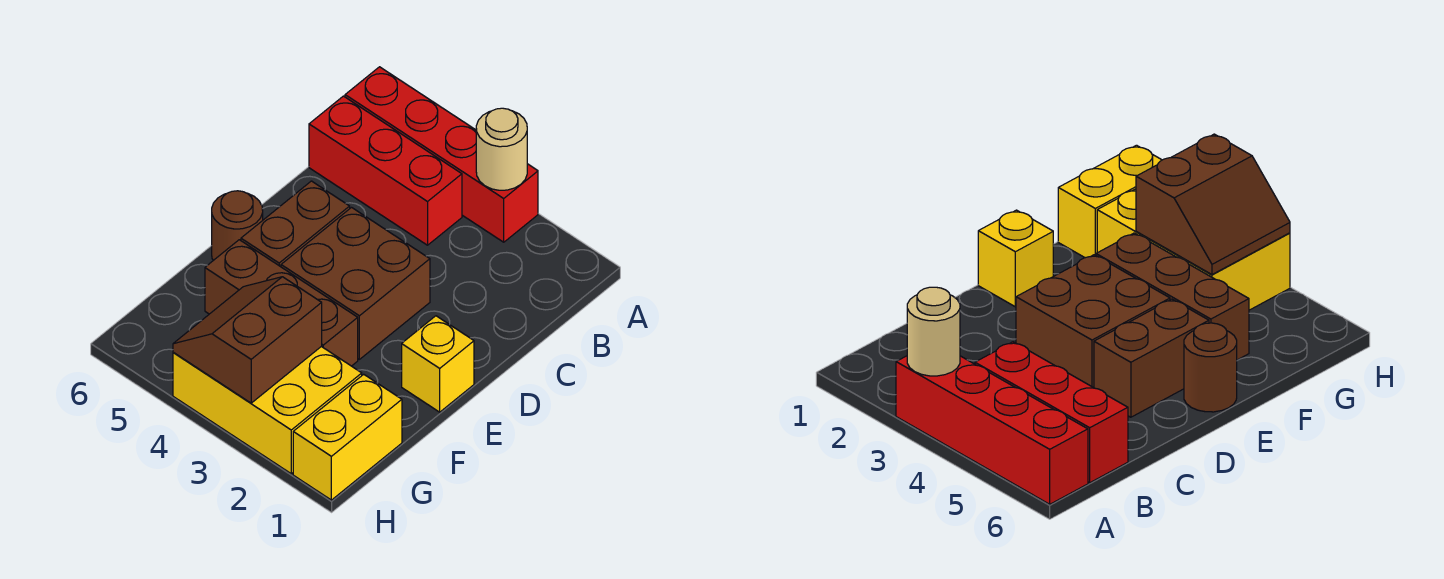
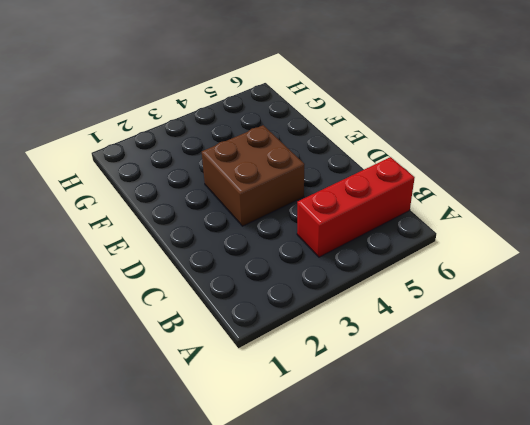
none -> red brick A3:A6 level 1
none -> brown brick D5:E5 level 1

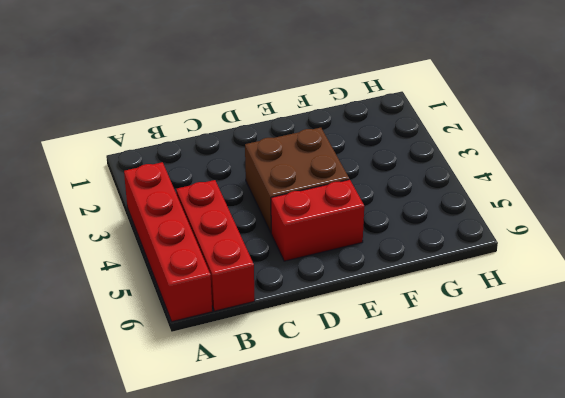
red brick D5:E5 level 1 -> brown brick D5:E5 level 1
none -> yellow brick E1 level 1
none -> brown round brick E6 level 1

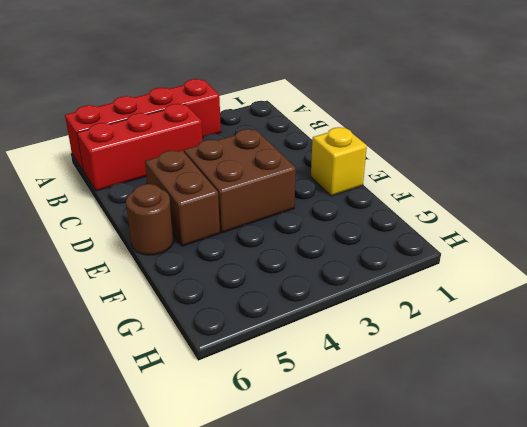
none -> brown brick F3:F5 level 1
none -> yellow brick G1:H1 level 1

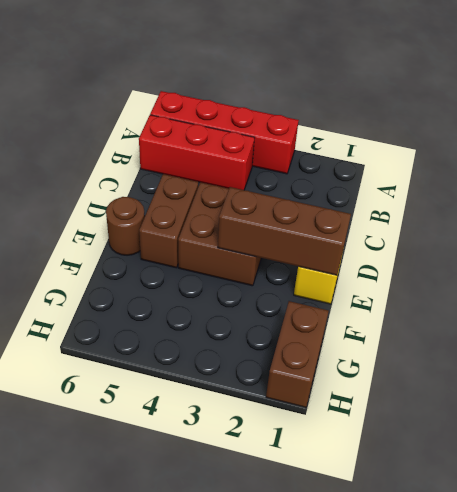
brown brick E1:E3 level 2 -> brown brick F3:F5 level 1
brown brick G1:H1 level 1 -> yellow brick G1:H1 level 1
none -> yellow brick G2:H4 level 1
none -> tan round brick A3 level 2

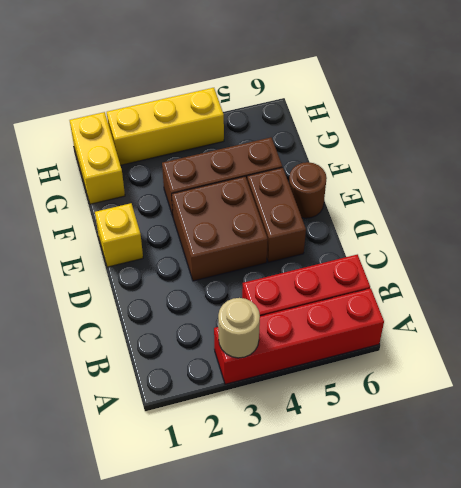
yellow brick H2:H4 level 1 -> yellow brick G2:H4 level 1
none -> brown slope G3:H4 level 2 top 3

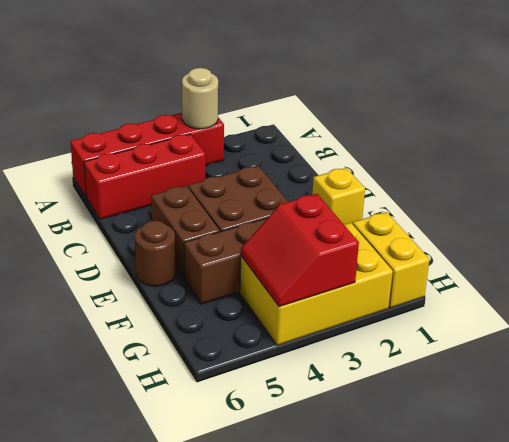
red slope G3:H4 level 2 top 3 -> brown slope G3:H4 level 2 top 3

